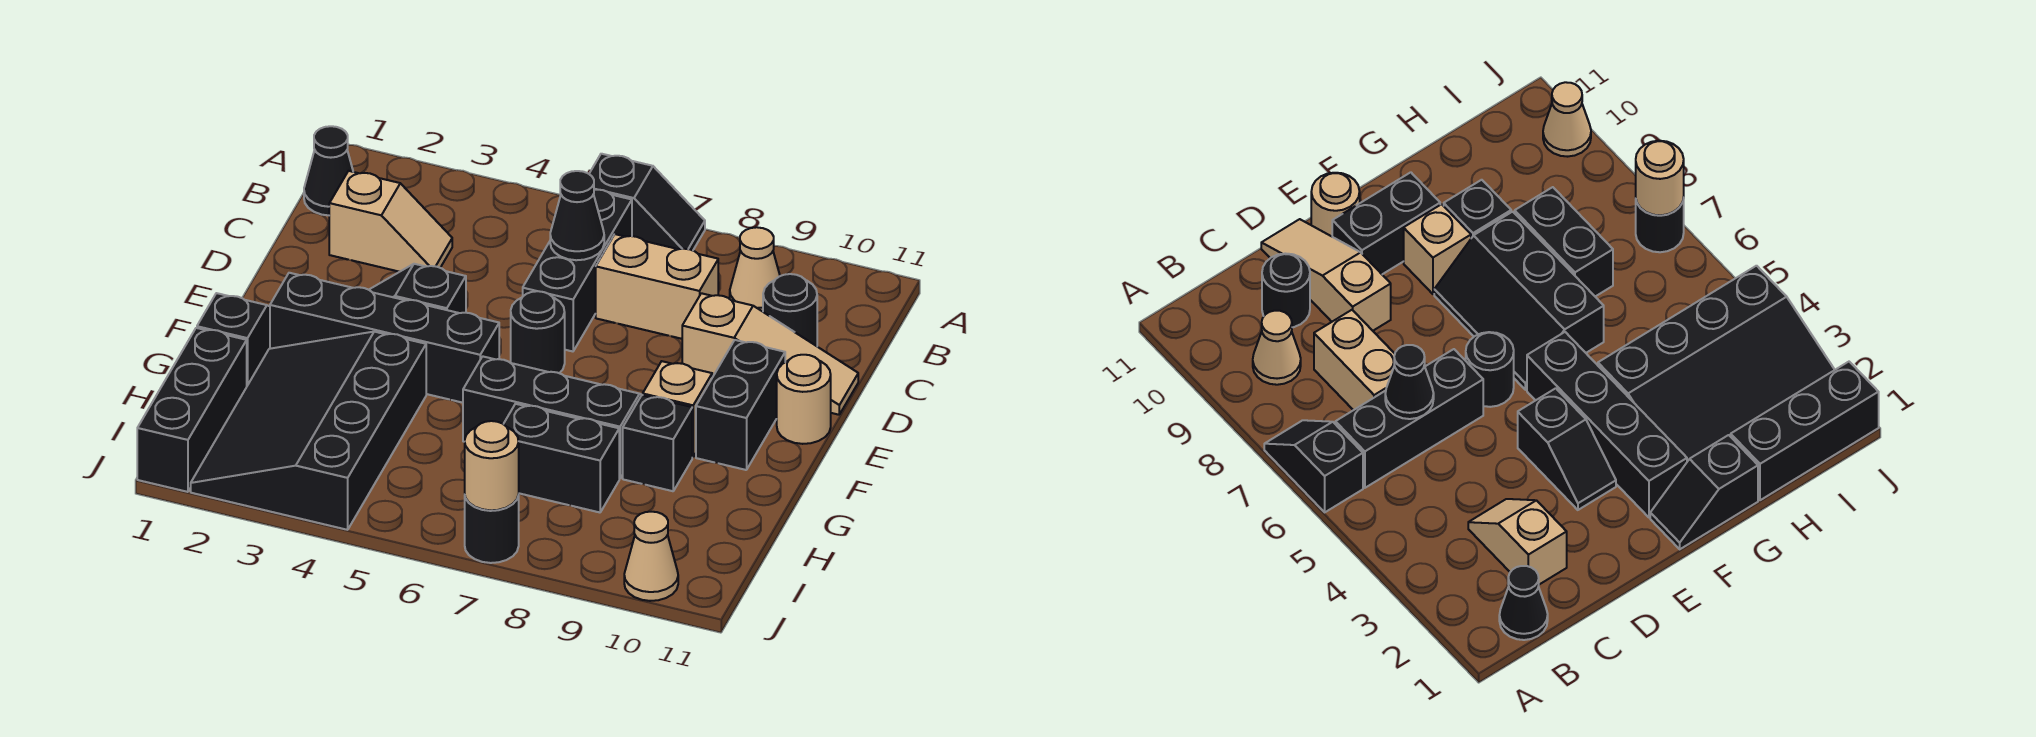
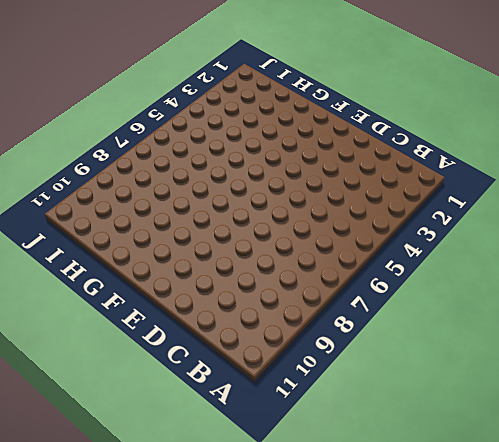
none -> black slope A6:A7 level 1 top 6
none -> black cone B1 level 1
none -> black brick B6:D6 level 1

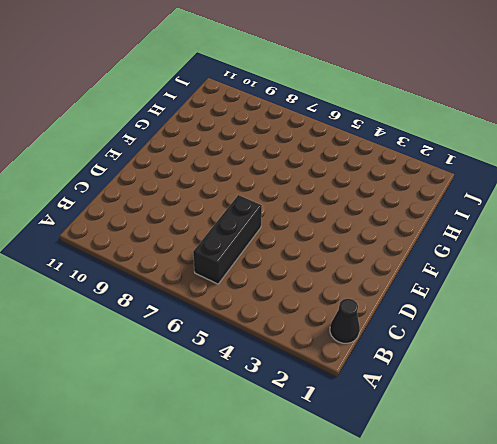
none -> black slope A6:A7 level 1 top 6
none -> tan cone B9 level 1
none -> tan slope C2:C3 level 1 top 2

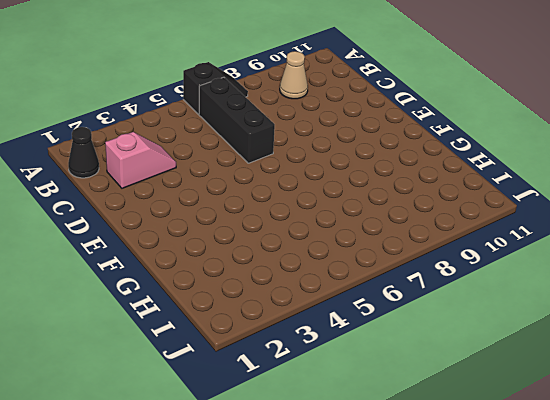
pink slope C2:C3 level 1 top 2 -> tan slope C2:C3 level 1 top 2
none -> tan brick C7:C8 level 1
none -> black round brick C10 level 1
none -> tan slope D9:D11 level 1 top 9

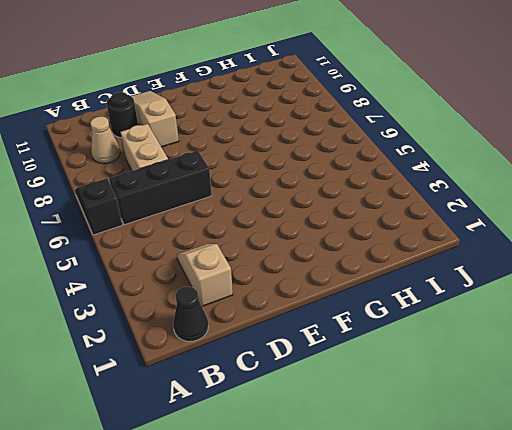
none -> black slope E3:E4 level 1 top 4
none -> black round brick E6 level 1
none -> black brick E10:F10 level 1

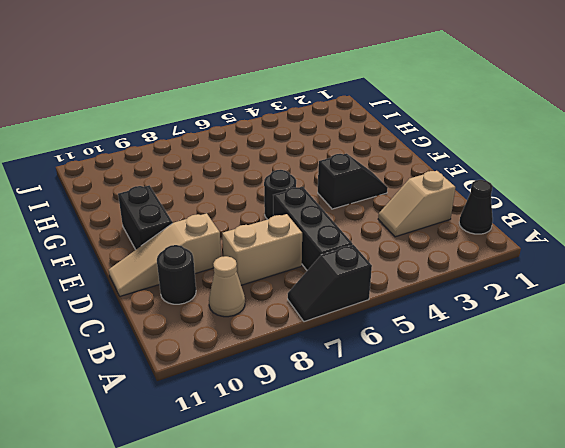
none -> tan round brick E11 level 1
none -> black slope F1:G1 level 1 top G
none -> black brick F2:F5 level 1

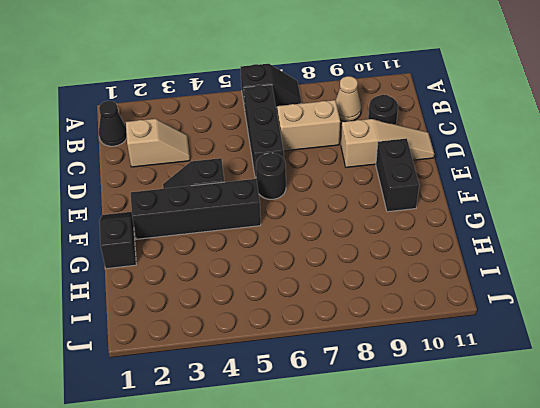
none -> tan round brick E11 level 1
none -> black slope F6:G8 level 1 top G
none -> tan brick F9 level 1

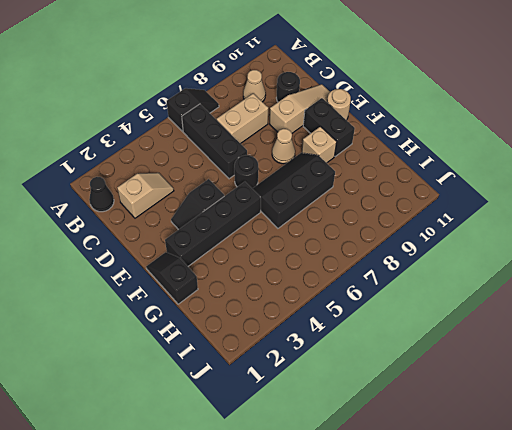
tan cone E8 level 1 -> tan cone J10 level 1
none -> black slope G2:J4 level 1 top 4
none -> black brick G9 level 1
none -> black brick H1:J1 level 1

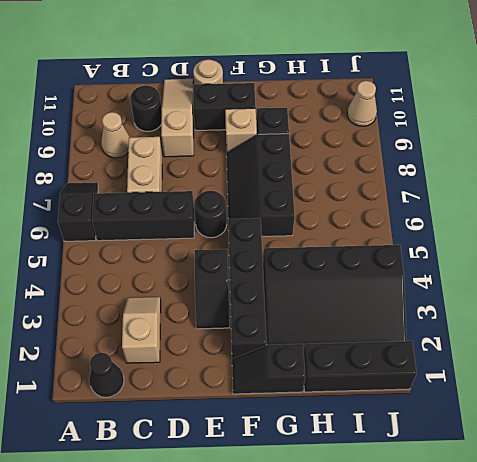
none -> black brick H7:H8 level 1
none -> black round brick J7 level 1
none -> black cone C6 level 2

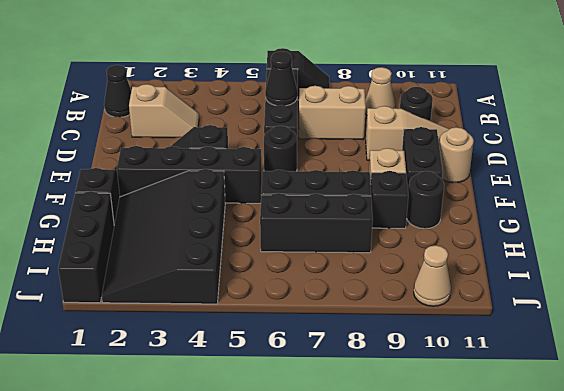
black round brick G10 level 1 -> black round brick J7 level 1
black brick H6:H8 level 1 -> black brick H7:H8 level 1
none -> tan round brick J7 level 2

